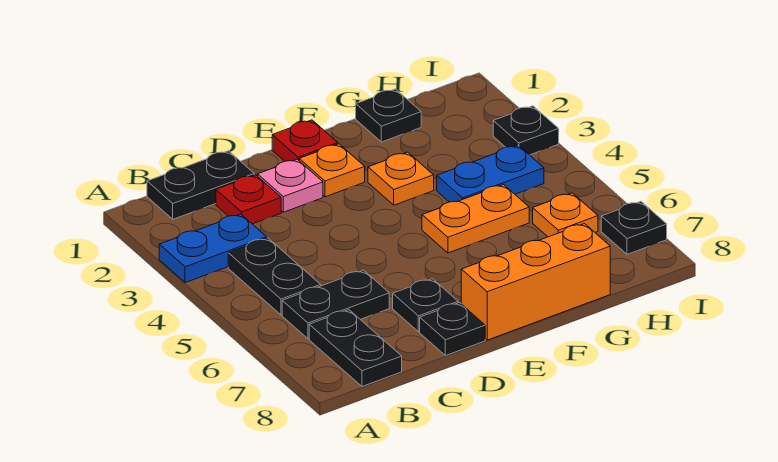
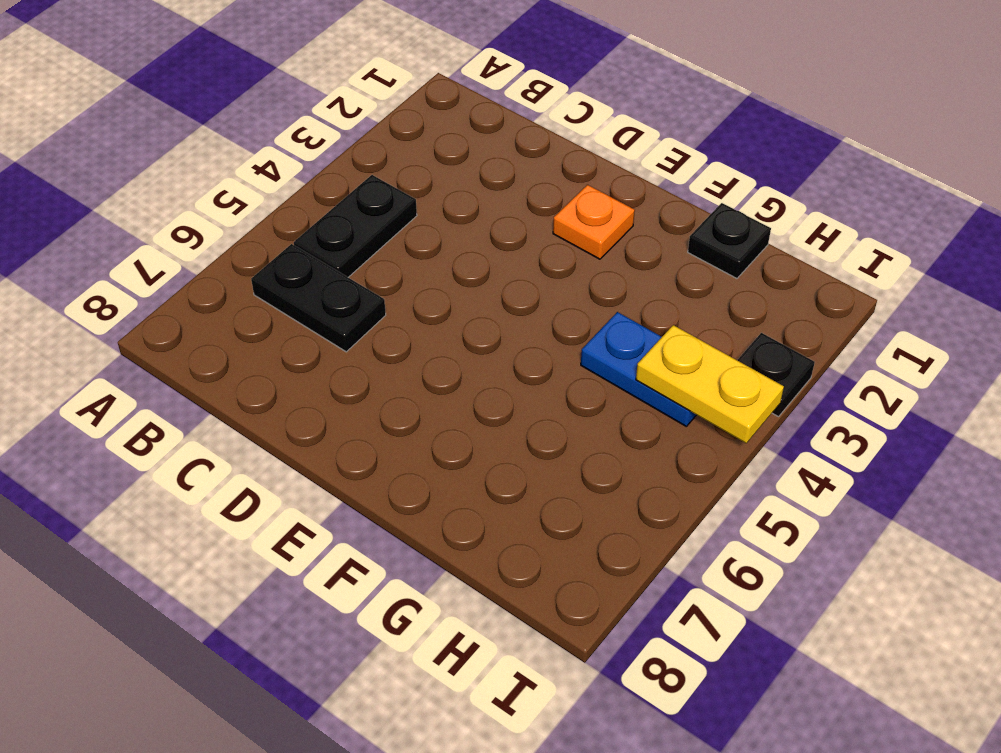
yellow plate H4:I4 level 2 -> none
none -> blue plate A3:B3 level 1
none -> black plate B1:C1 level 1
none -> black plate B7:B8 level 1

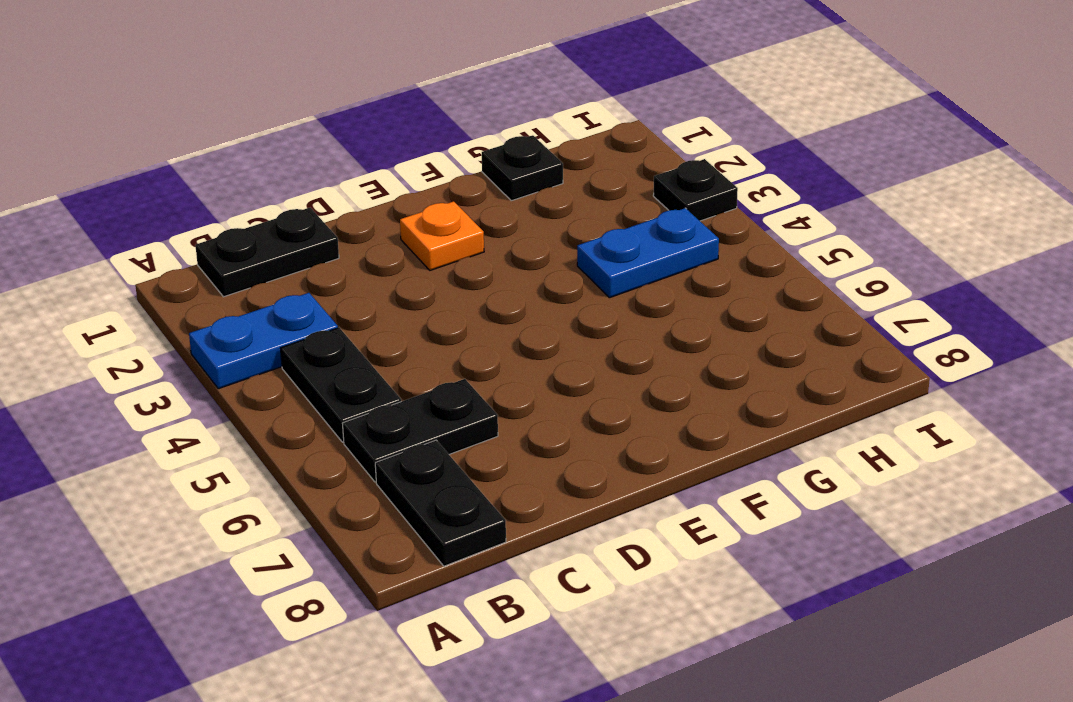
none -> red plate C2 level 1
none -> pink plate D2 level 1
none -> black plate D7 level 1

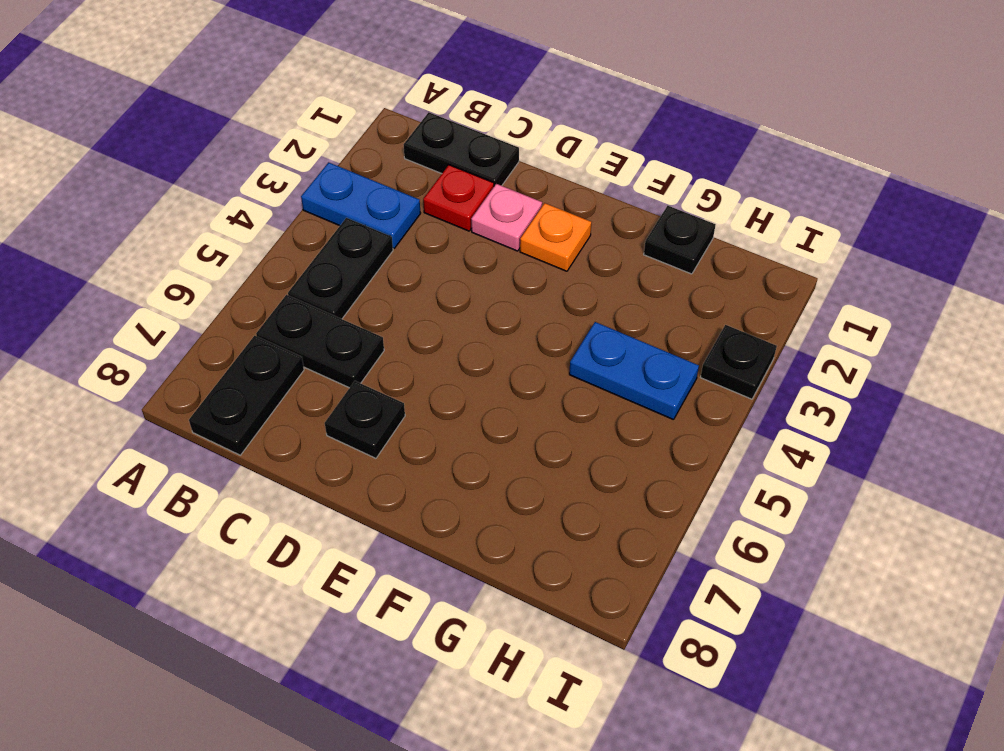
none -> black plate D8 level 1
none -> red plate E1 level 1
none -> orange brick E8:G8 level 1

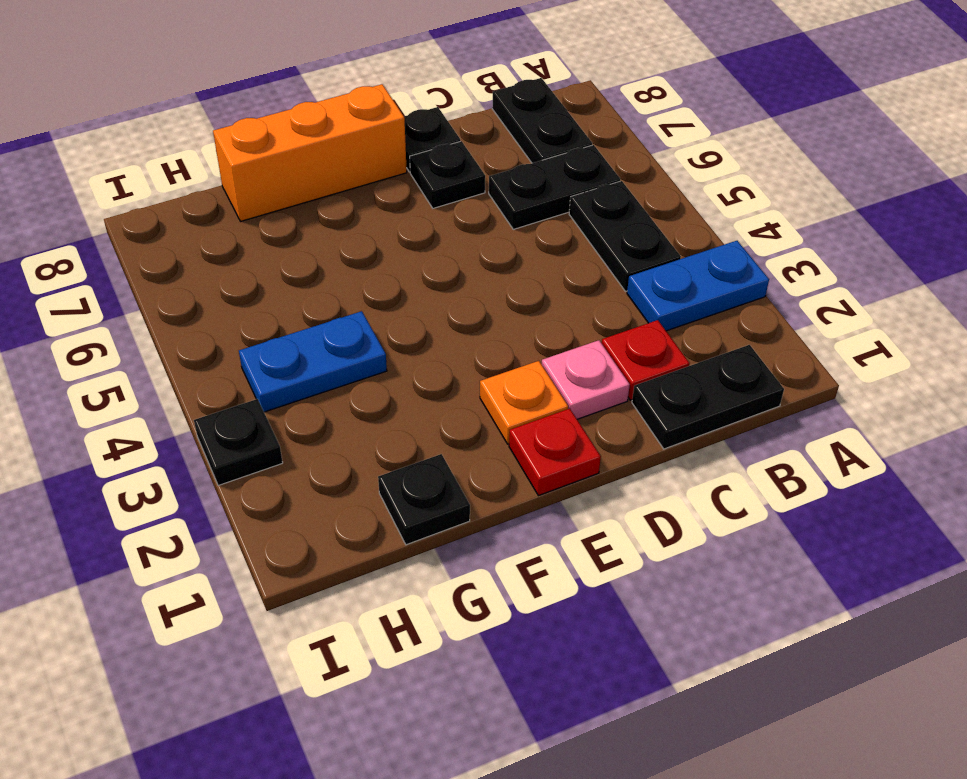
none -> orange plate F3 level 1
none -> orange plate F5:G5 level 1
none -> orange plate H6 level 1

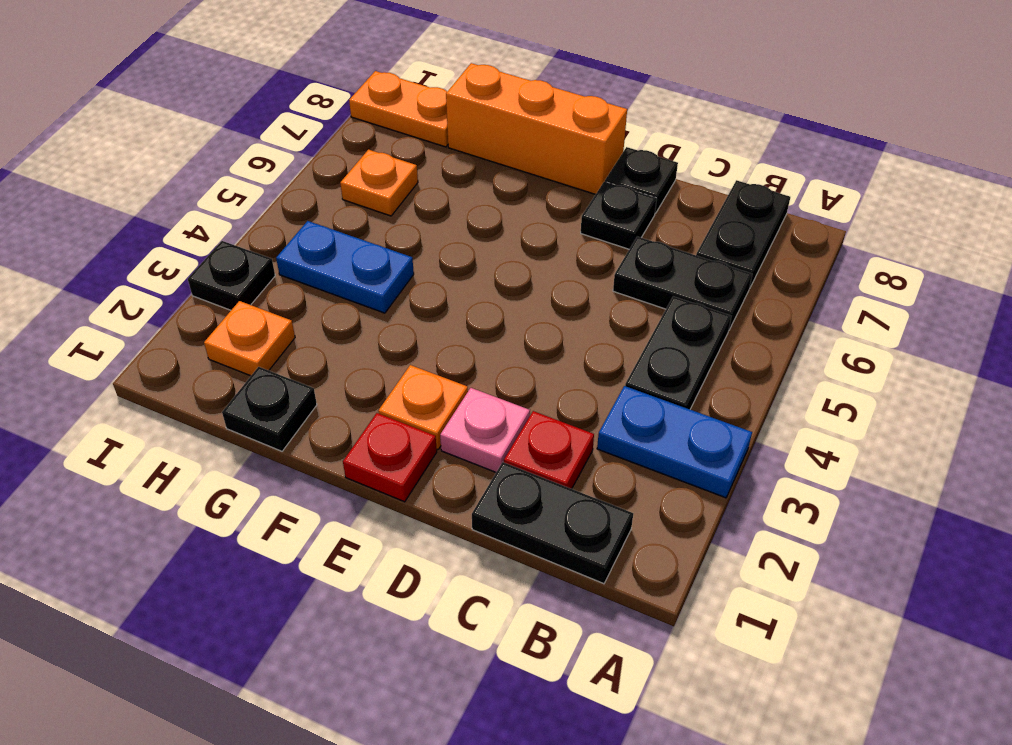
orange plate H2 level 1 -> orange plate F3 level 1
orange plate H8:I8 level 1 -> orange plate F5:G5 level 1
none -> black plate I7 level 1

